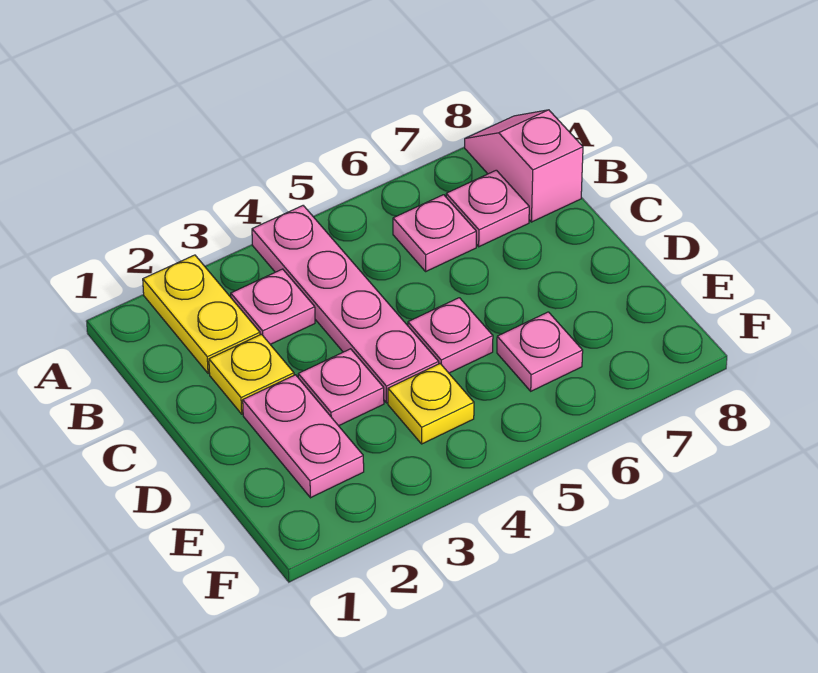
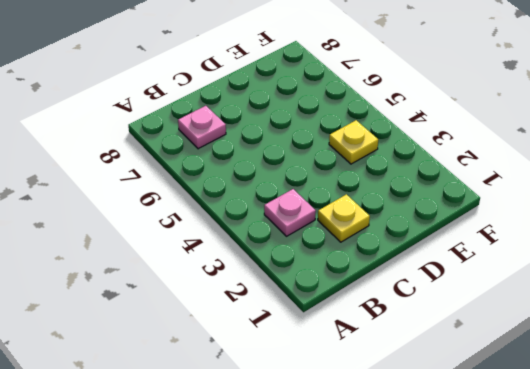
none -> yellow plate A2:B2 level 1
none -> pink plate A4:D4 level 1
none -> pink slope A8:B8 level 1 top B

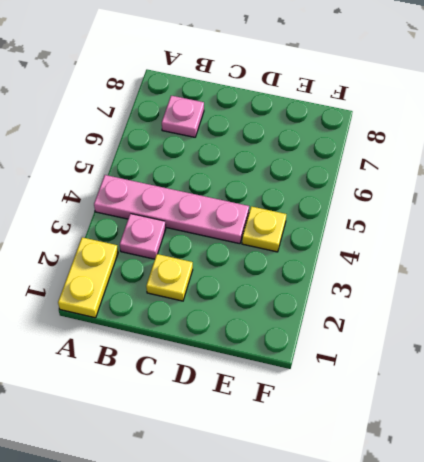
yellow plate A1:A2 level 1 -> yellow plate A2:B2 level 1
none -> pink slope A8:B8 level 1 top B
none -> pink plate B6 level 1
none -> pink plate D2:E2 level 1

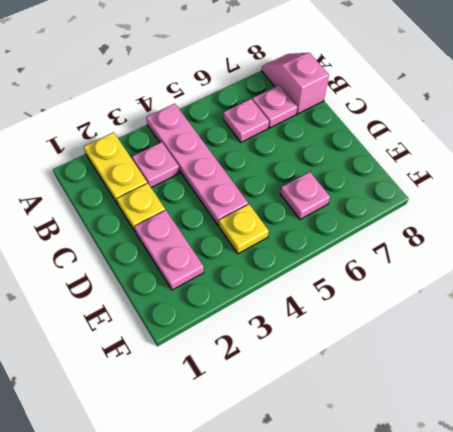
none -> pink plate D3 level 1
none -> pink plate D5 level 1

